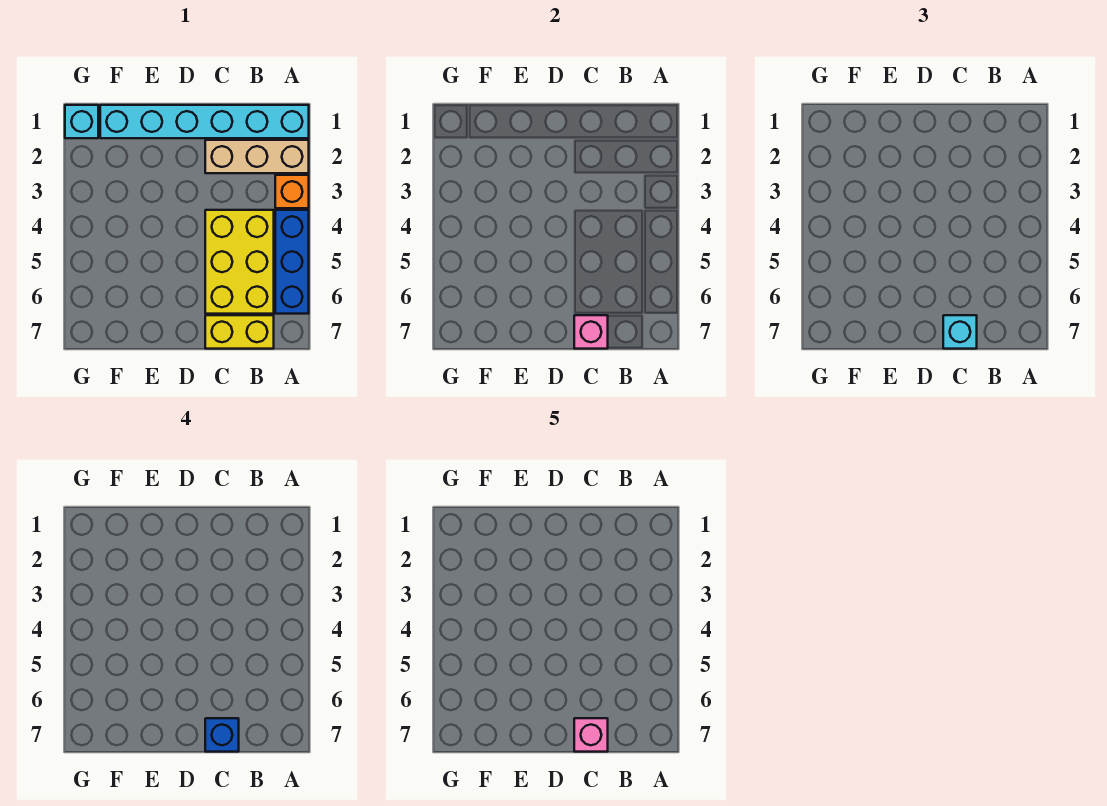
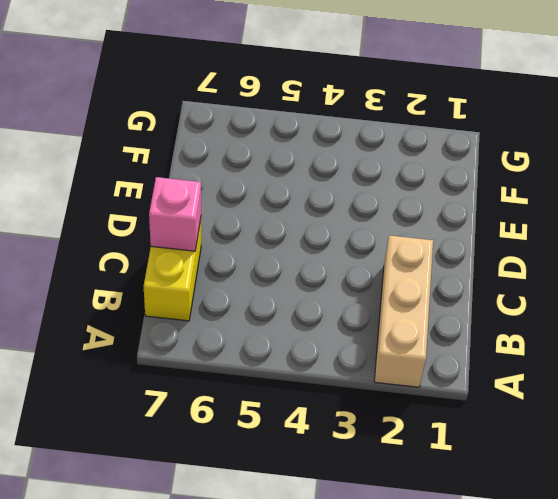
none -> cyan brick A1:F1 level 1
none -> orange brick A3 level 1

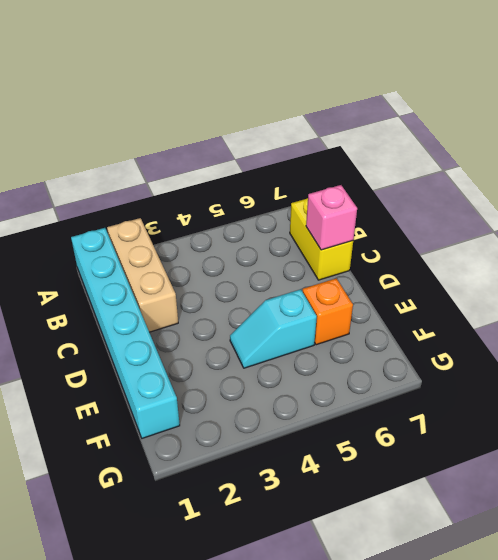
cyan slope E4:E5 level 1 top 5 -> none
orange brick E6 level 1 -> orange brick A3 level 1
none -> blue brick A4:A6 level 1
none -> yellow brick B4:C6 level 1

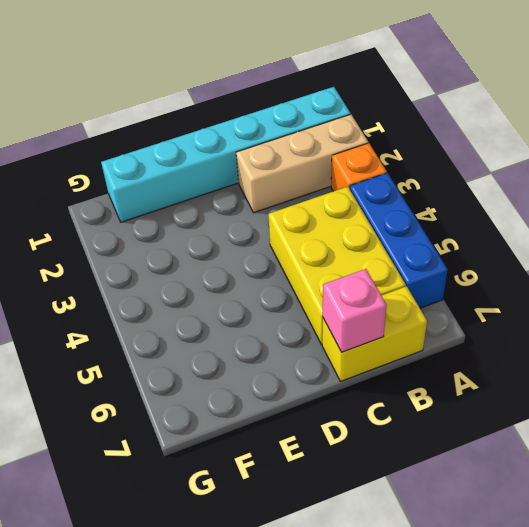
none -> cyan brick G1 level 1
none -> cyan brick C7 level 3

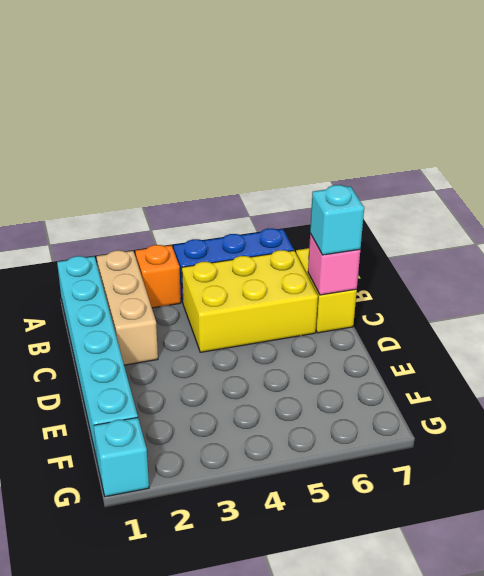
none -> blue brick C7 level 4
none -> pink brick C7 level 5

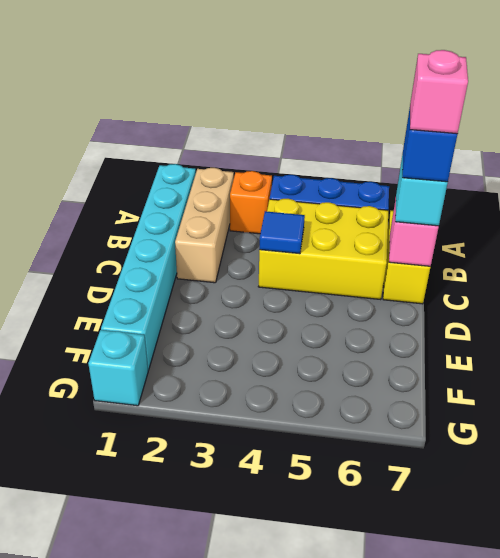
blue tile C4 level 2 -> none

